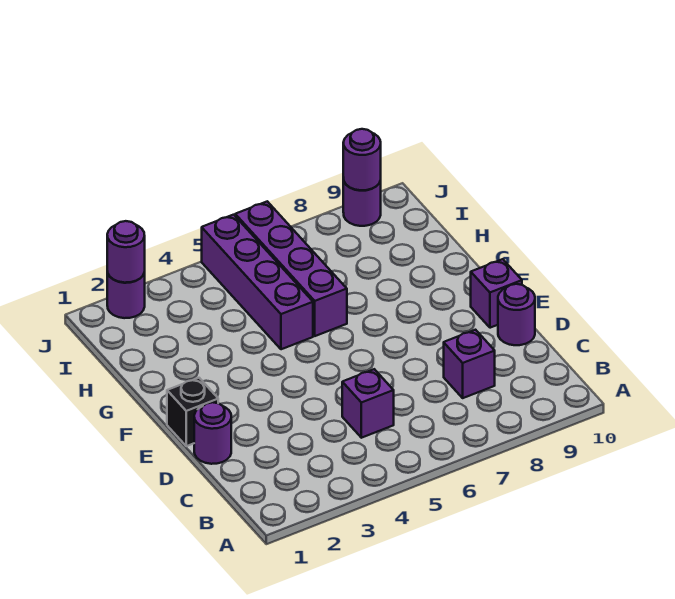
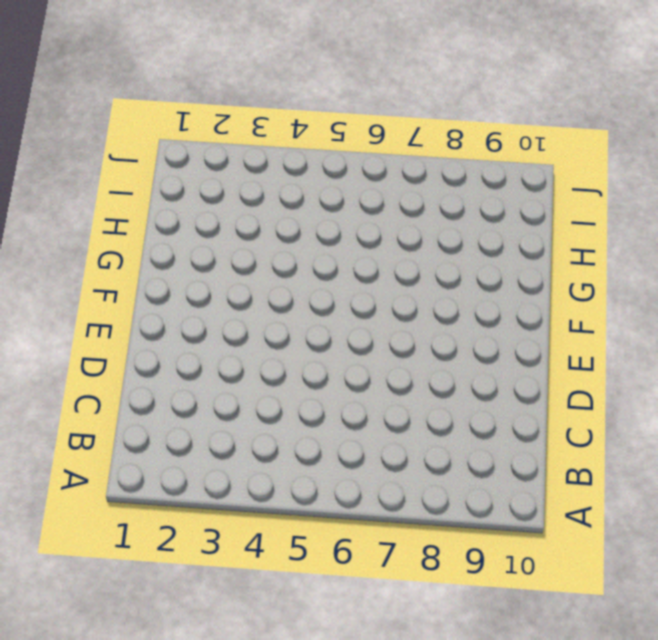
none -> purple brick C5 level 1
none -> purple brick C8 level 1
none -> purple round brick D1 level 1

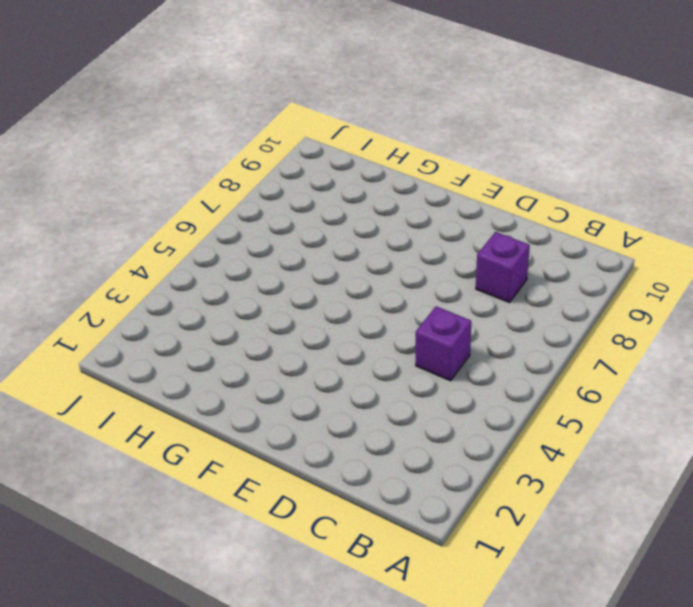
none -> purple round brick D1 level 1
none -> purple round brick D10 level 1
none -> black brick E1 level 1

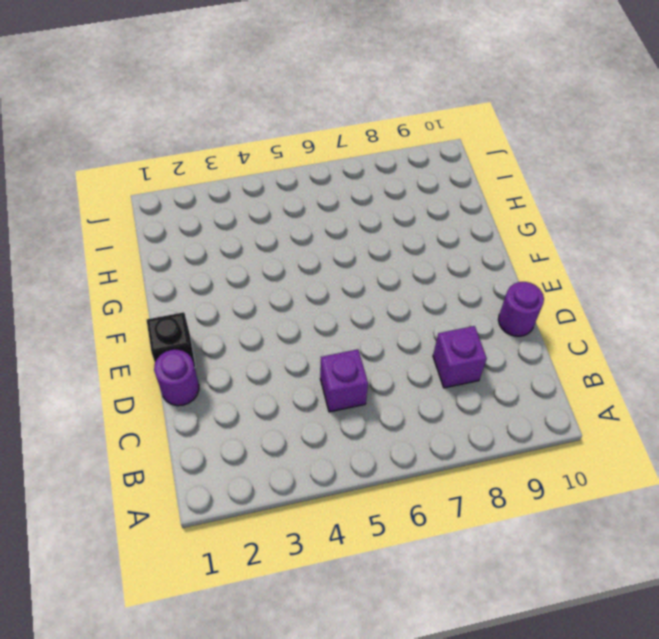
none -> purple brick E10 level 1
none -> purple brick G5:J5 level 1
none -> purple brick G6:J6 level 1

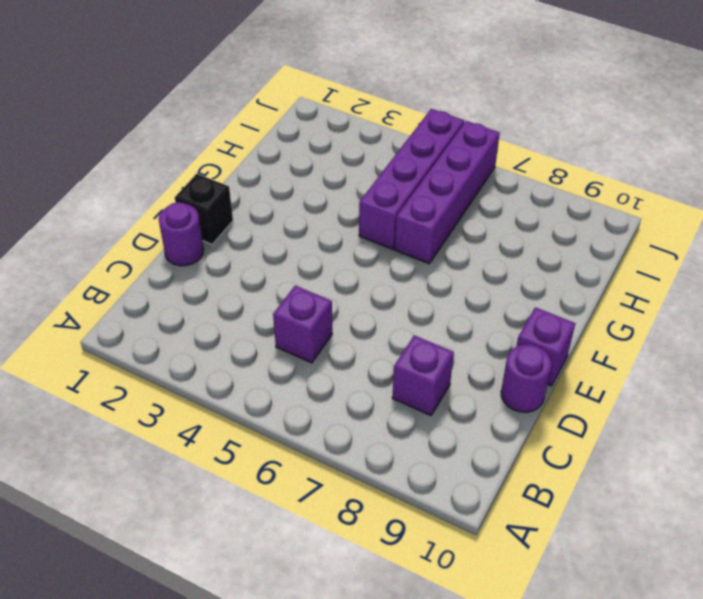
none -> purple round brick J2 level 1
none -> purple round brick J9 level 1
none -> purple round brick J2 level 2

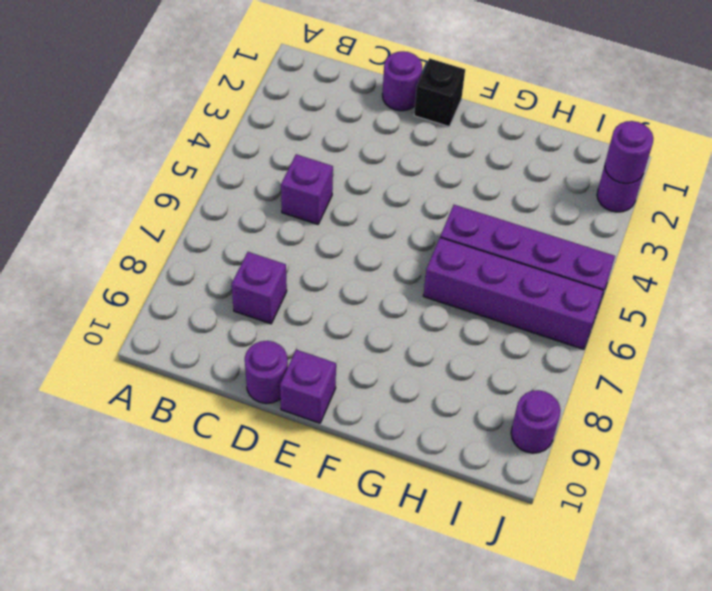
none -> purple round brick J9 level 2

